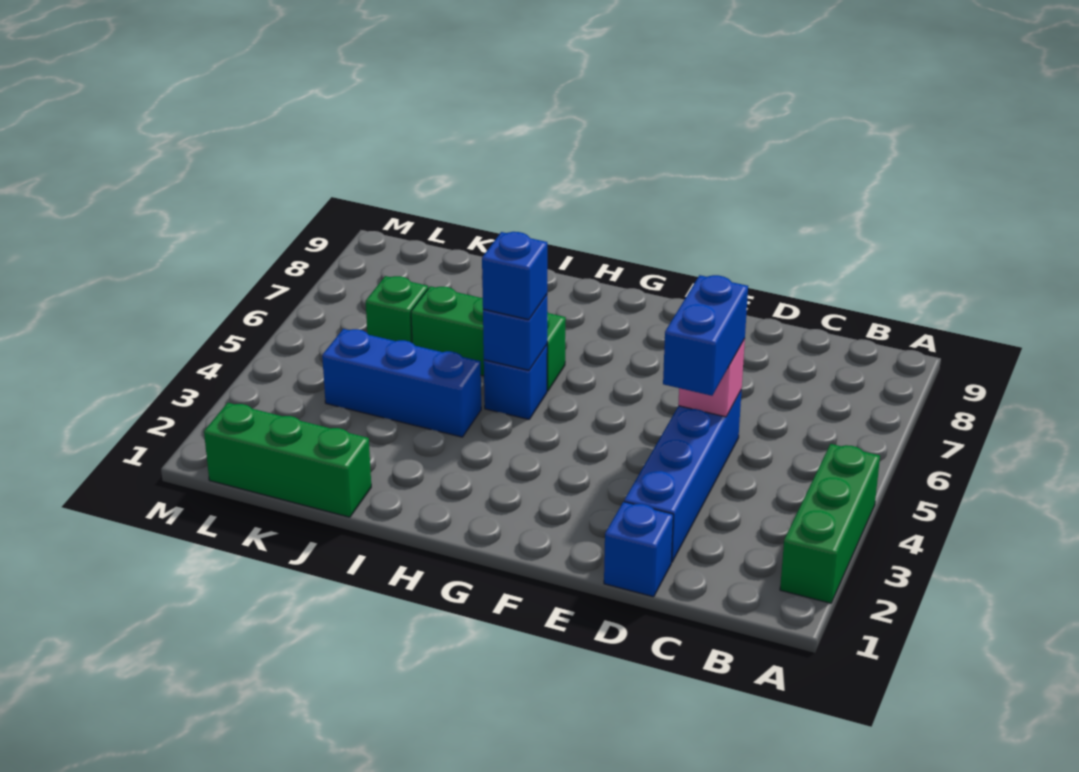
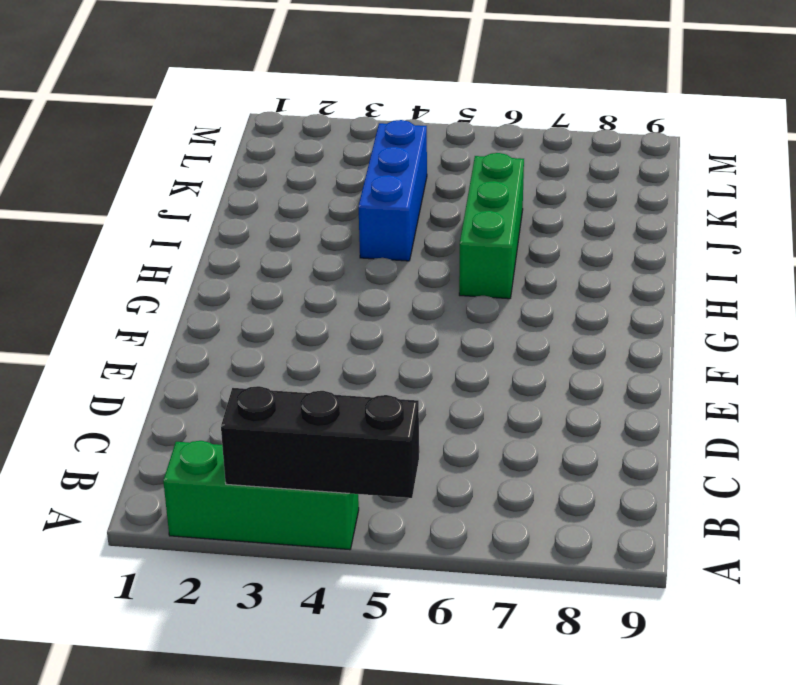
black brick A3:A5 level 2 -> none
none -> blue brick D1 level 1
none -> blue brick D2:D5 level 1
none -> blue brick H5 level 1

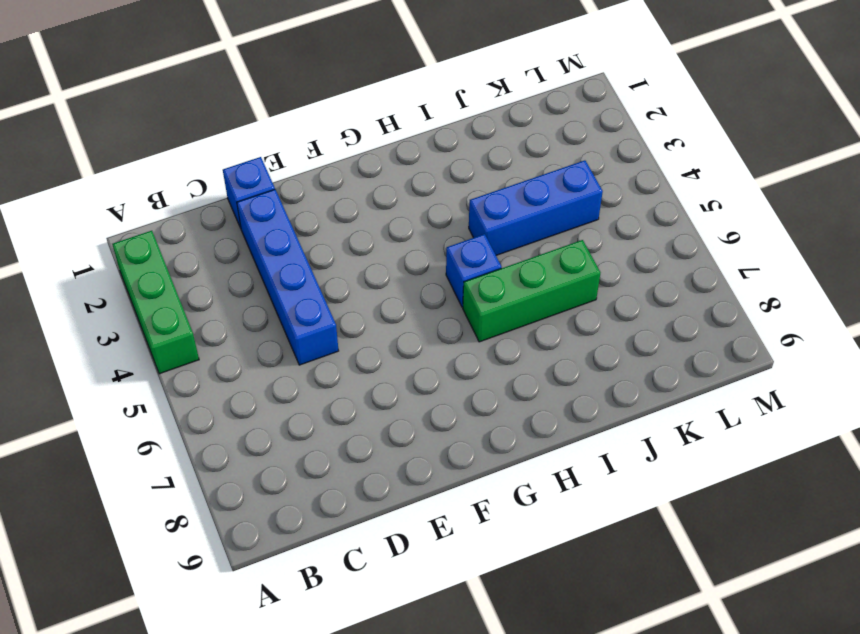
none -> green brick J1:L1 level 1
none -> green brick K6 level 1
none -> pink brick D5 level 2

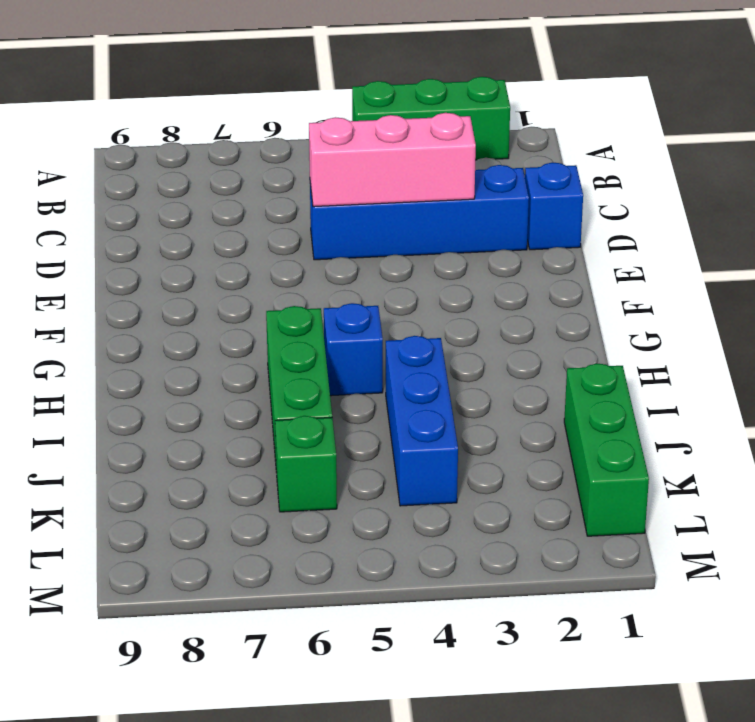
pink brick D3:D5 level 2 -> pink brick D5 level 2
none -> blue brick H5 level 2
none -> blue brick D4:D5 level 3
none -> blue brick H5 level 3

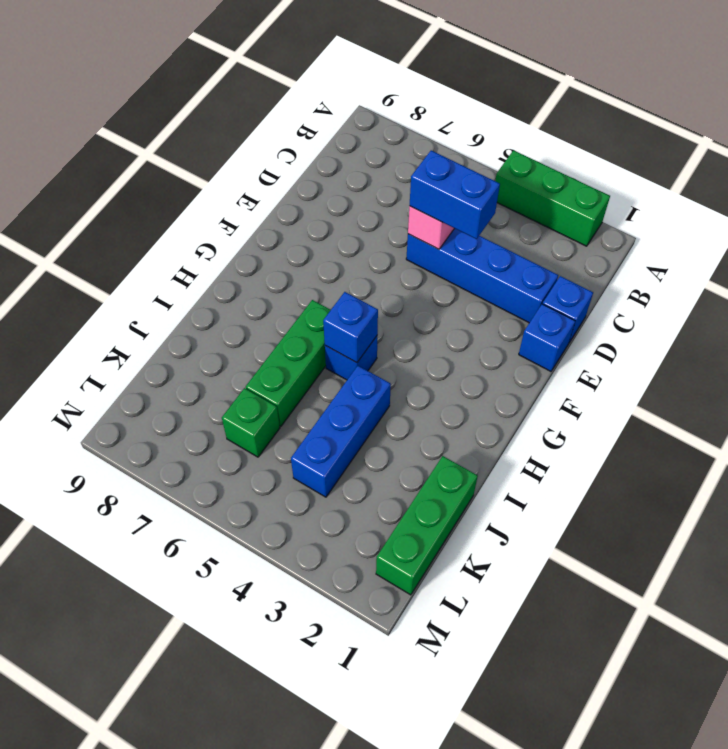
blue brick E1 level 1 -> blue brick H5 level 3

